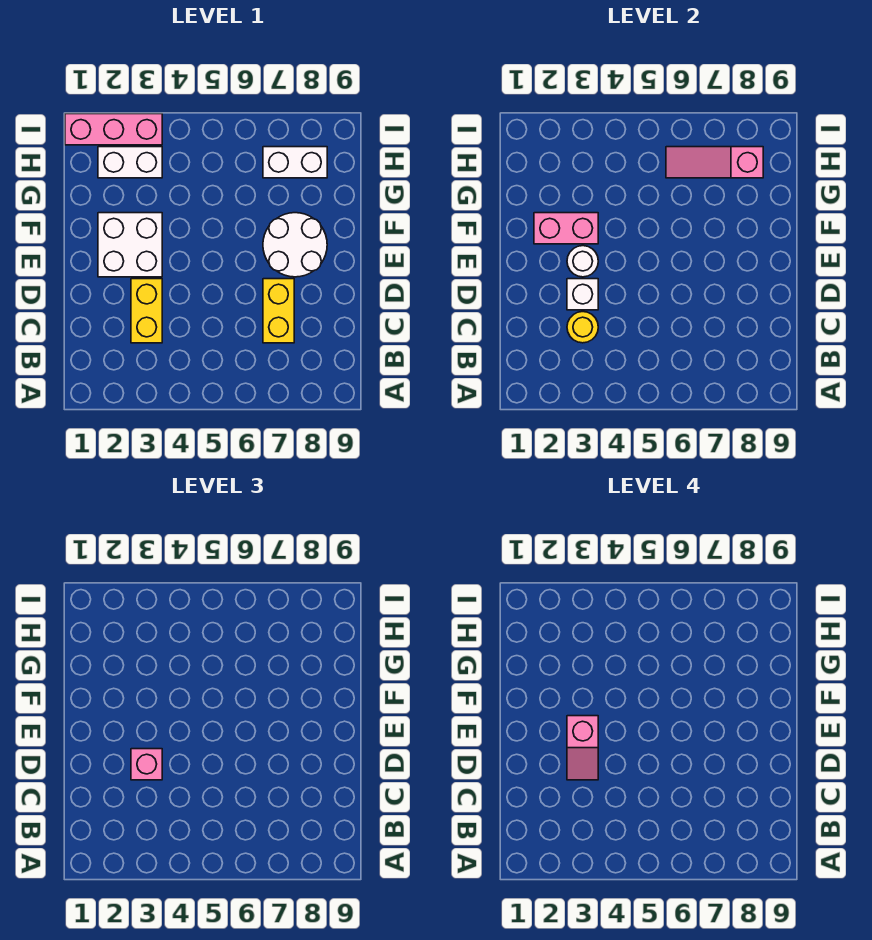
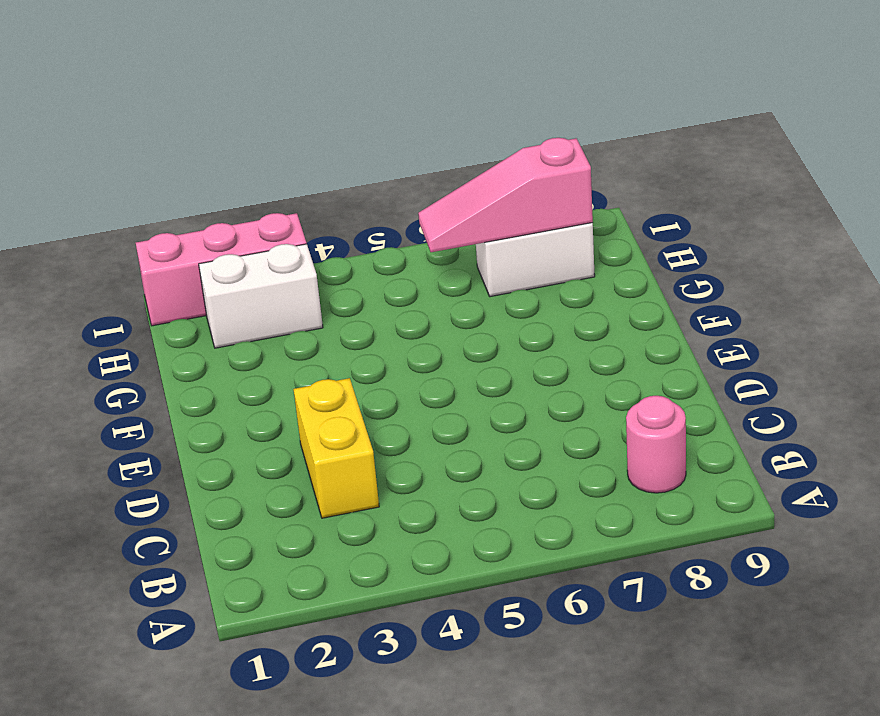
pink round brick B8 level 1 -> none
none -> yellow brick C7:D7 level 1
none -> white brick E2:F3 level 1
none -> white round brick E7:F8 level 1

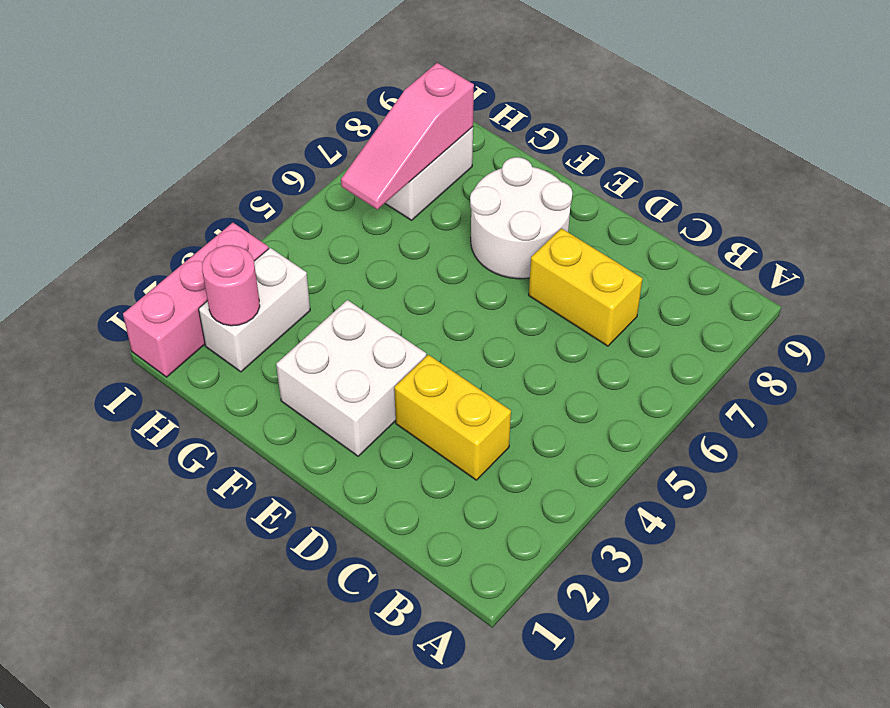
pink round brick H2 level 2 -> none
none -> yellow round brick C3 level 2
none -> white brick D3 level 2
none -> white round brick E3 level 2

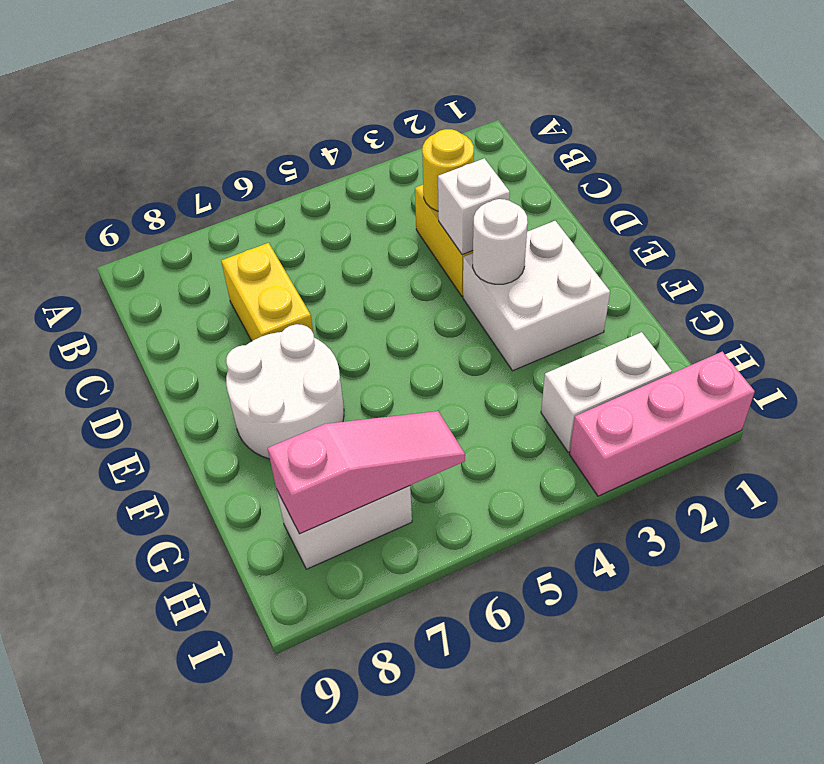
none -> pink brick F2:F3 level 2
none -> pink brick D3 level 3
none -> pink slope D3:E3 level 4 top E

